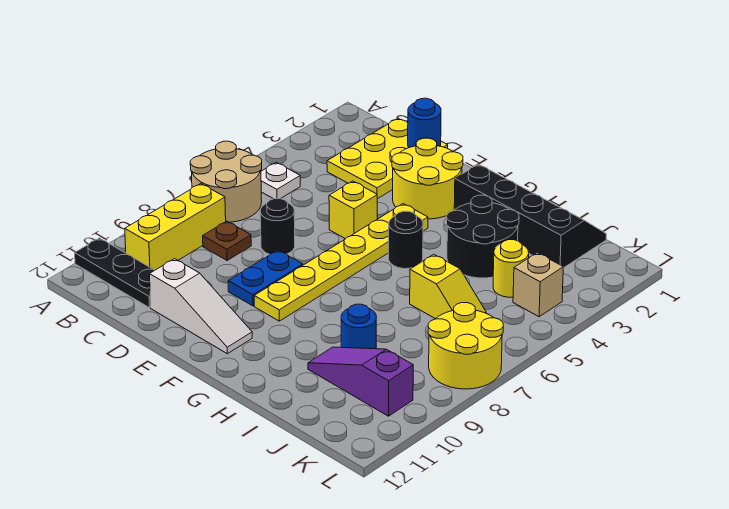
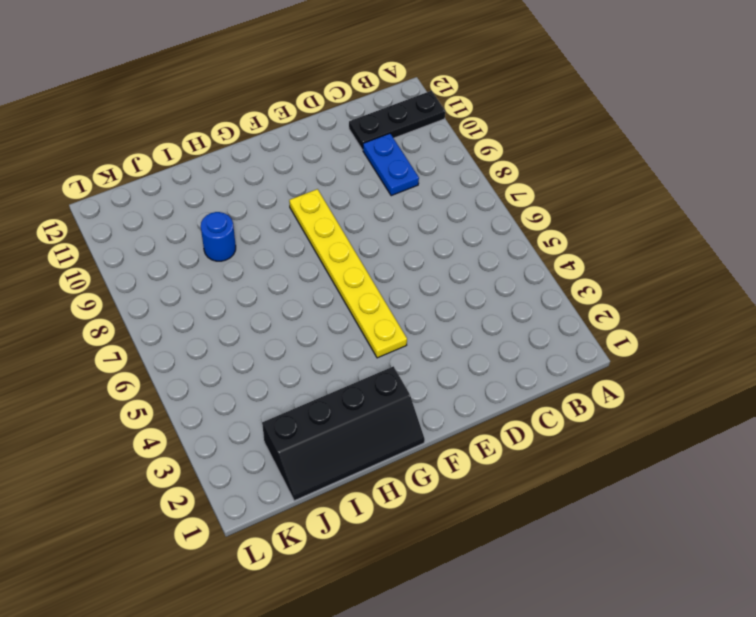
blue plate C9:C10 level 1 -> blue plate E8:E9 level 1
none -> tan round brick A6:B7 level 1
none -> white plate B5 level 1
none -> yellow brick B8:B10 level 1

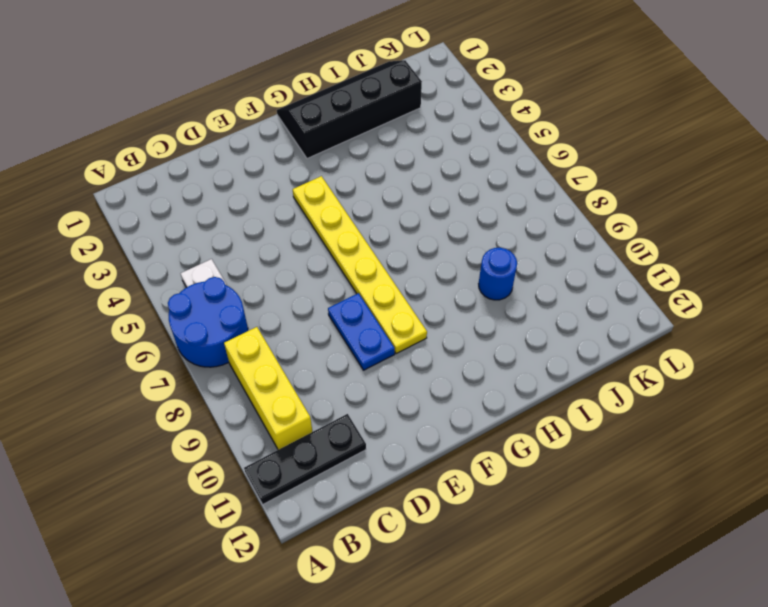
blue round brick A6:B7 level 1 -> tan round brick A6:B7 level 1
none -> yellow plate C1:D3 level 1
none -> brown plate C8 level 1
none -> black round brick D7 level 1

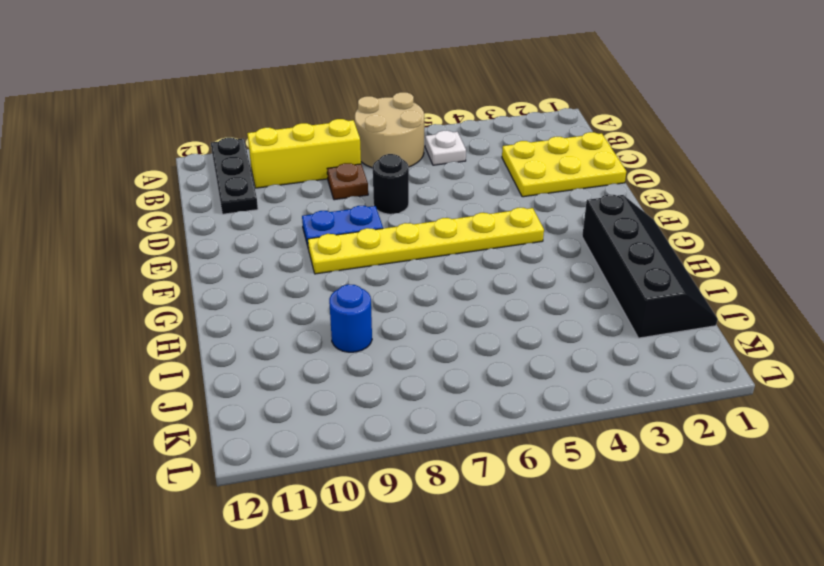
none -> white slope D11:F11 level 1 top D
none -> yellow round brick E2:F3 level 1
none -> yellow brick E5 level 1

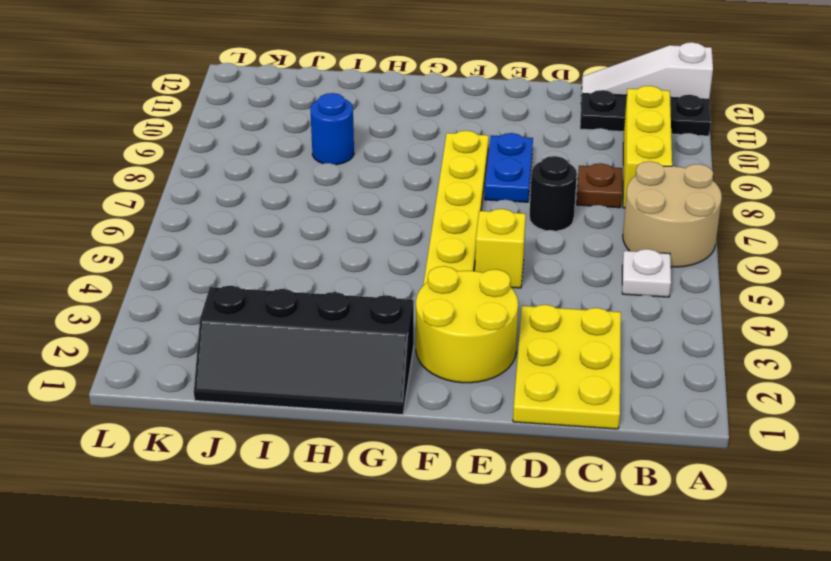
white slope A12:C12 level 1 top A -> white slope D11:F11 level 1 top D
none -> black round brick G5 level 1
none -> black round brick H3:I4 level 1
none -> yellow slope I6:J6 level 1 top I

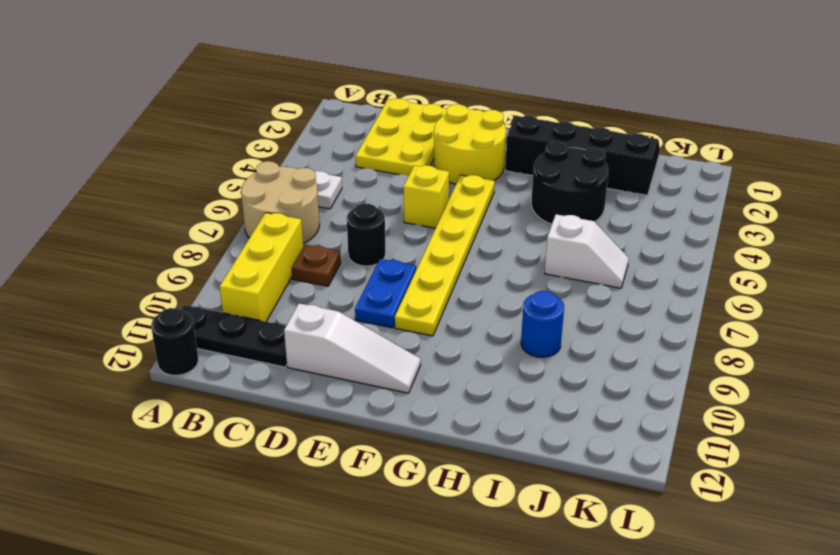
black round brick A12 level 1 -> black round brick G5 level 1
white slope I6:J6 level 1 top I -> yellow slope I6:J6 level 1 top I
none -> purple slope I10:K10 level 1 top K
none -> yellow round brick J4 level 1
none -> tan brick K4 level 1

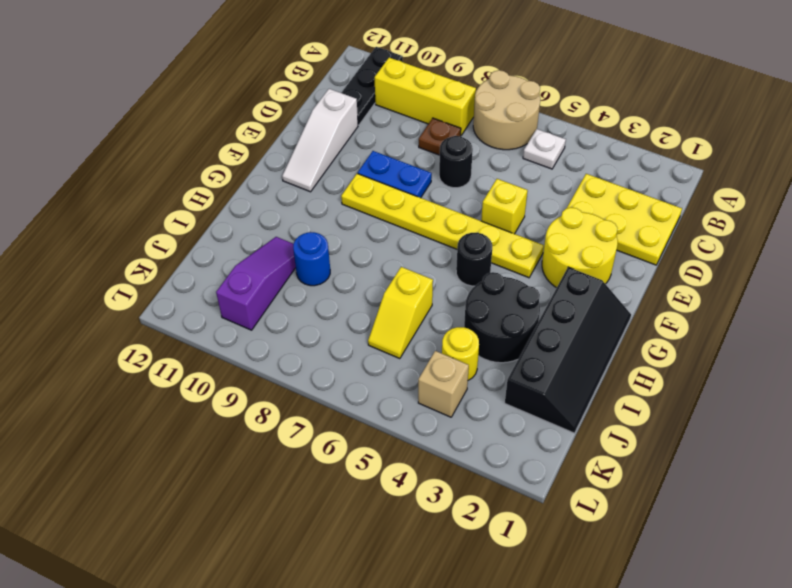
none -> yellow round brick K7:L8 level 1
none -> blue round brick D1 level 2

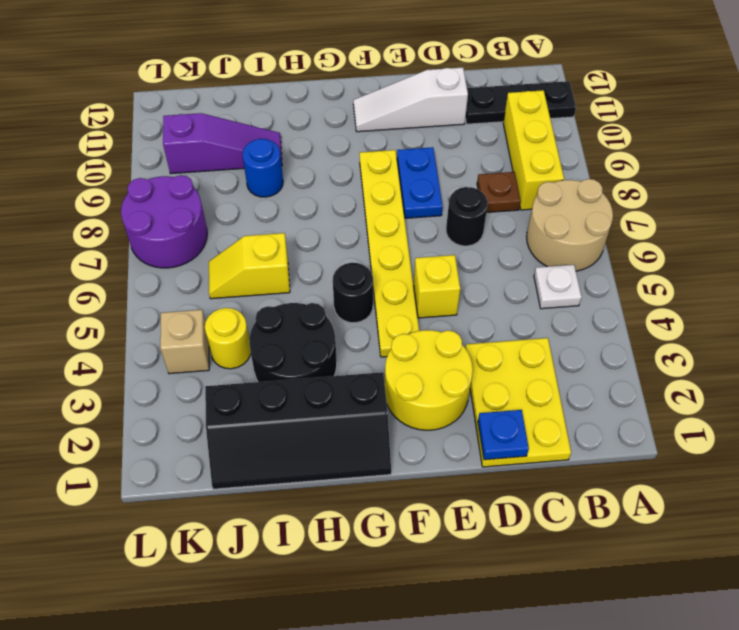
blue plate D1 level 2 -> blue round brick D1 level 2
purple round brick K7:L8 level 1 -> yellow round brick K7:L8 level 1

